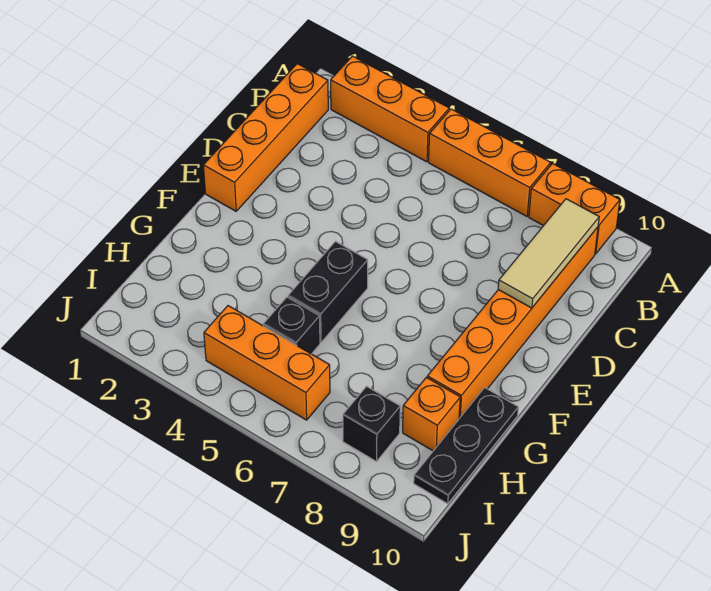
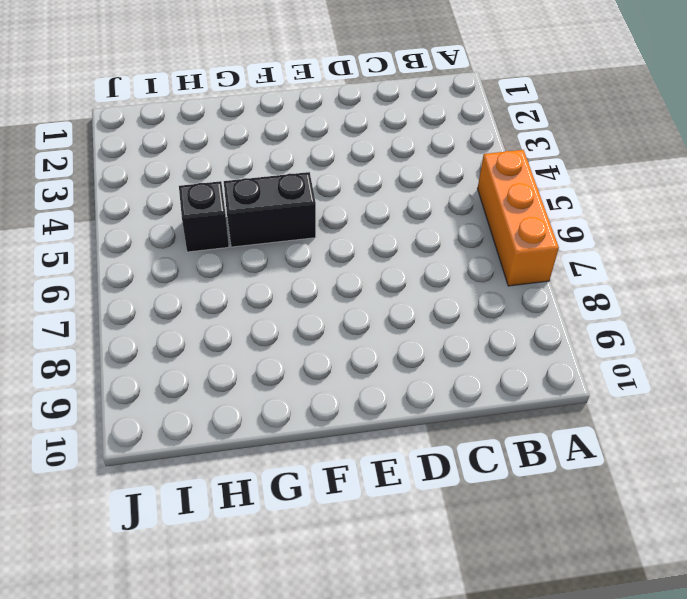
none -> orange brick A2:A4 level 1
none -> orange brick A8:A9 level 1
none -> orange brick B1:E1 level 1

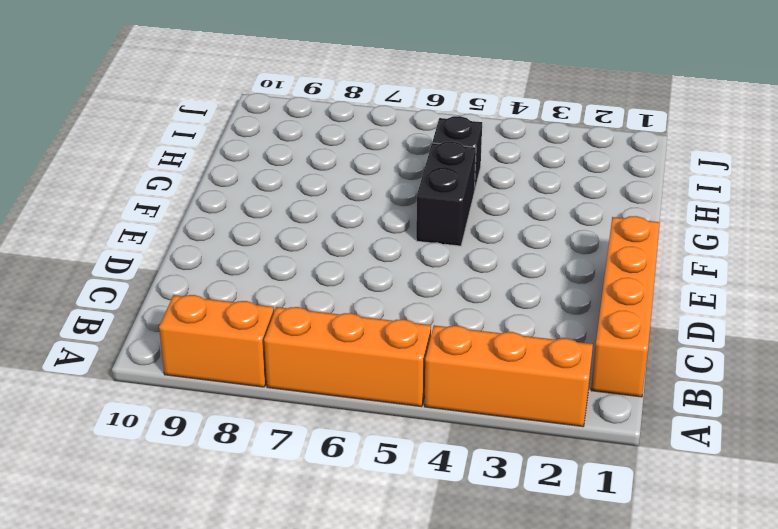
none -> orange brick B9:G9 level 1
none -> black plate G10:I10 level 1
none -> orange brick H9 level 1

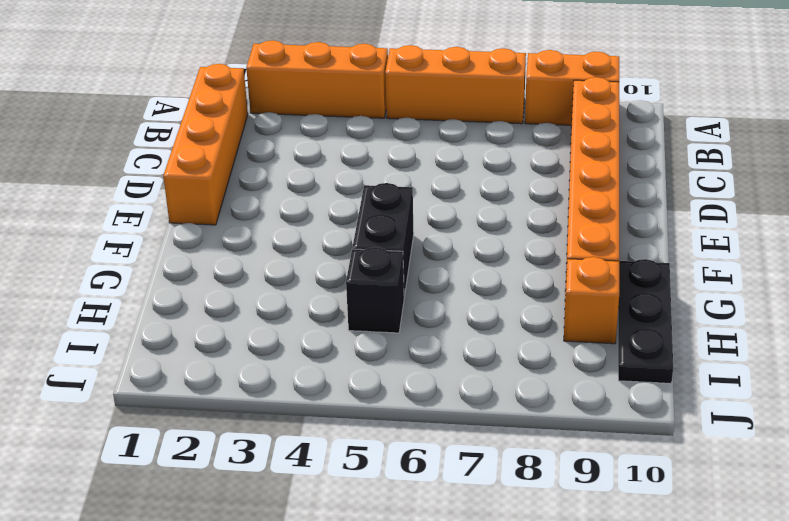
none -> orange brick I4:I6 level 1
none -> black brick I8 level 1
none -> tan tile B9:D9 level 2

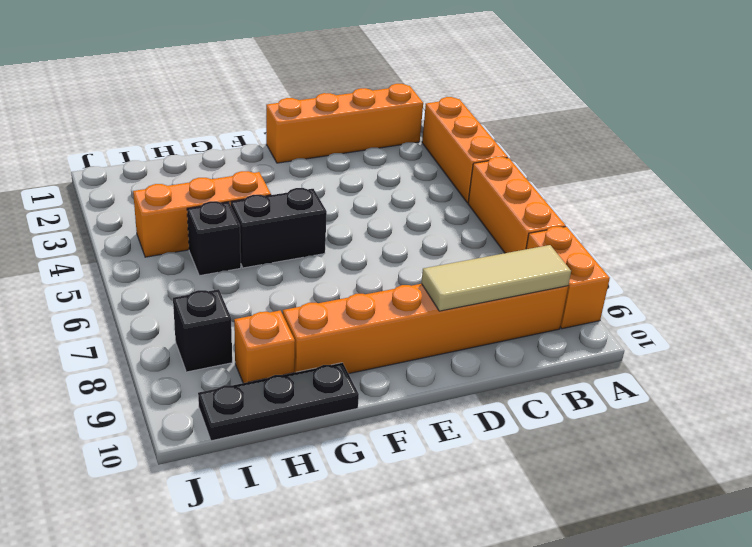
orange brick G4:I4 level 1 -> orange brick I4:I6 level 1

